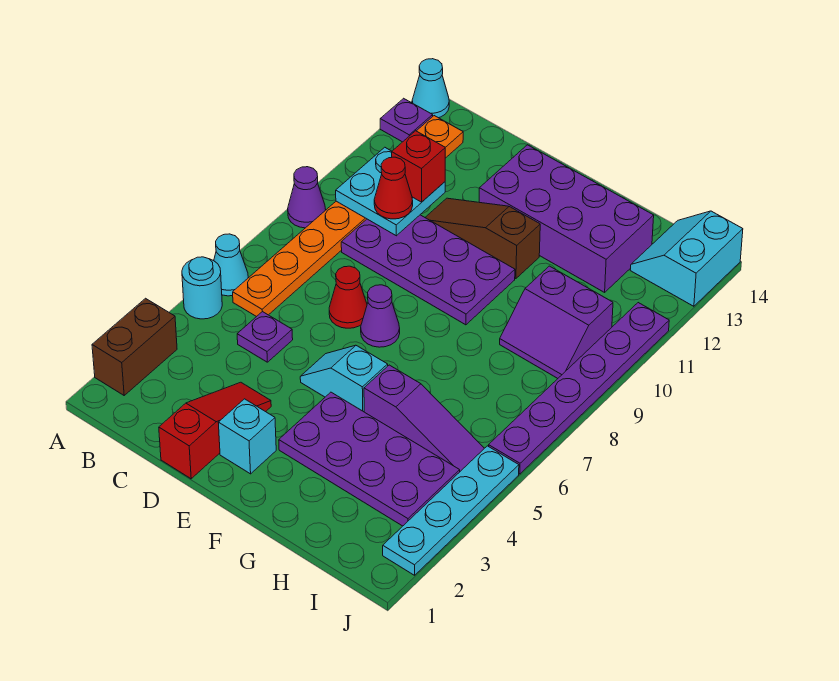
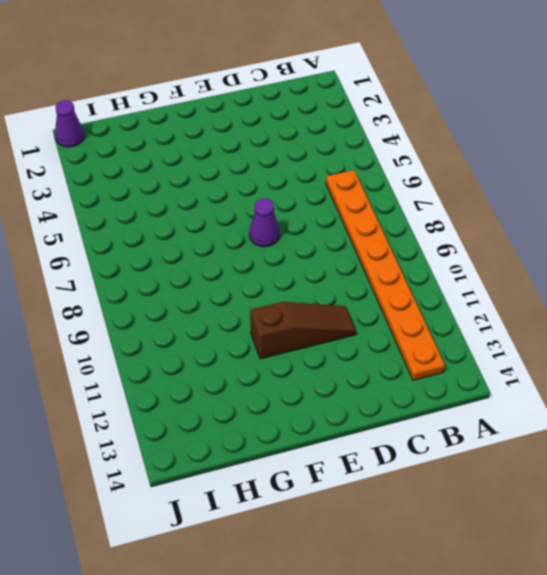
purple cone J1 level 1 -> purple cone A9 level 1
none -> brown brick A2:A3 level 1
none -> cyan round brick A5 level 1
none -> cyan cone A6 level 1

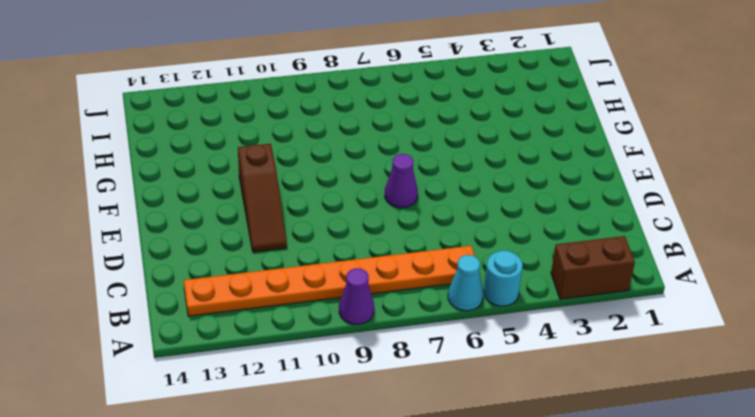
none -> purple plate A13 level 1
none -> cyan cone A14 level 1
none -> purple plate C5 level 1

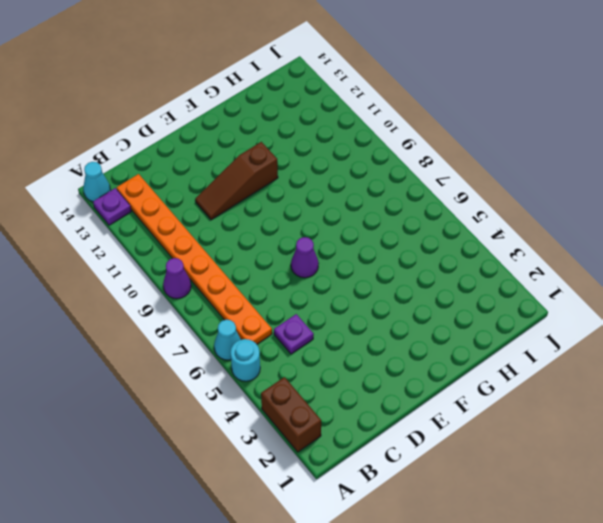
none -> purple plate C9:F10 level 1
none -> red slope D1:D3 level 1 top 1
none -> red cone D7 level 1

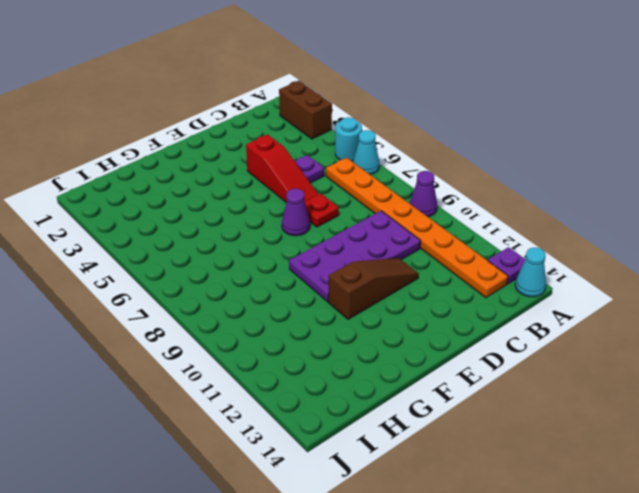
red slope D4:D6 level 1 top 4 -> red slope D1:D3 level 1 top 1
red plate D7 level 1 -> red cone D7 level 1
none -> cyan brick E2 level 1
none -> cyan slope E5:F5 level 1 top F
none -> purple brick E12:H13 level 1

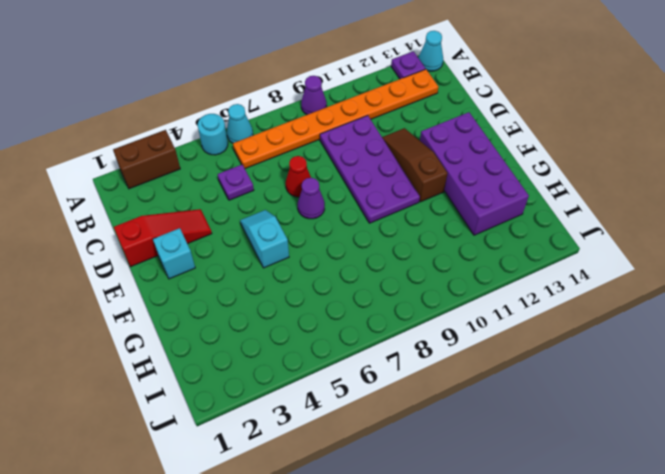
none -> purple plate F3:I4 level 1
none -> purple slope G5:I5 level 1 top G
none -> purple slope H9:I10 level 1 top 10

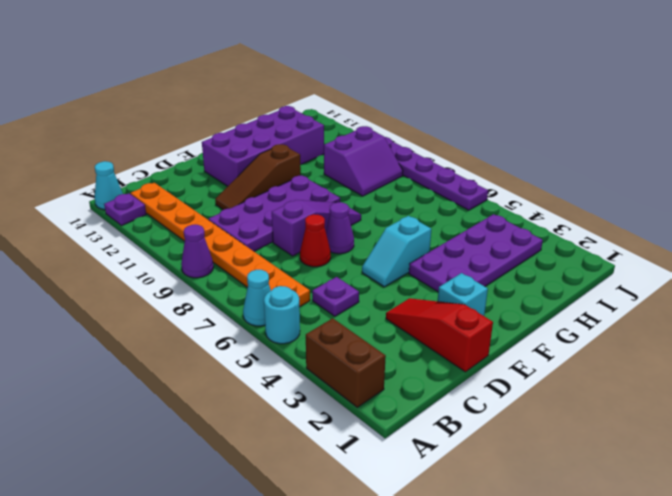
purple slope D8:F8 level 1 top D -> purple slope G5:I5 level 1 top G
none -> cyan slope I13:J14 level 1 top J
none -> cyan plate J2:J5 level 1
none -> cyan plate B10:C11 level 2

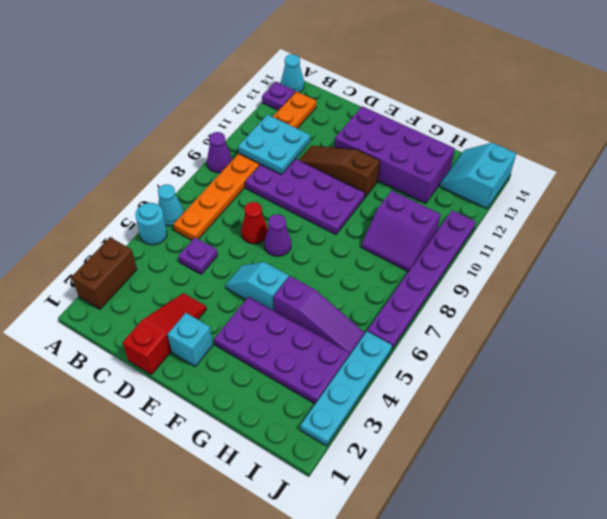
none -> red cone C10 level 3
none -> red brick C11 level 3

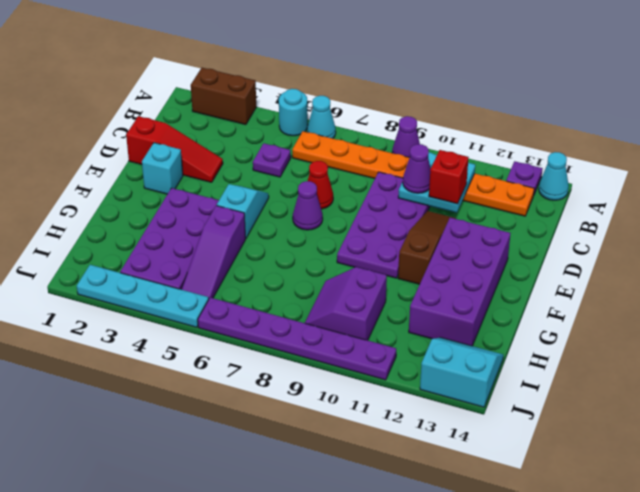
purple cone C10 level 3 -> red cone C10 level 3

